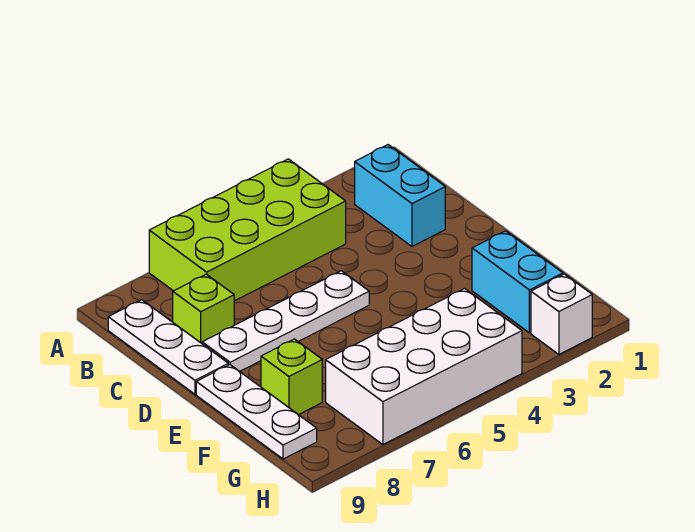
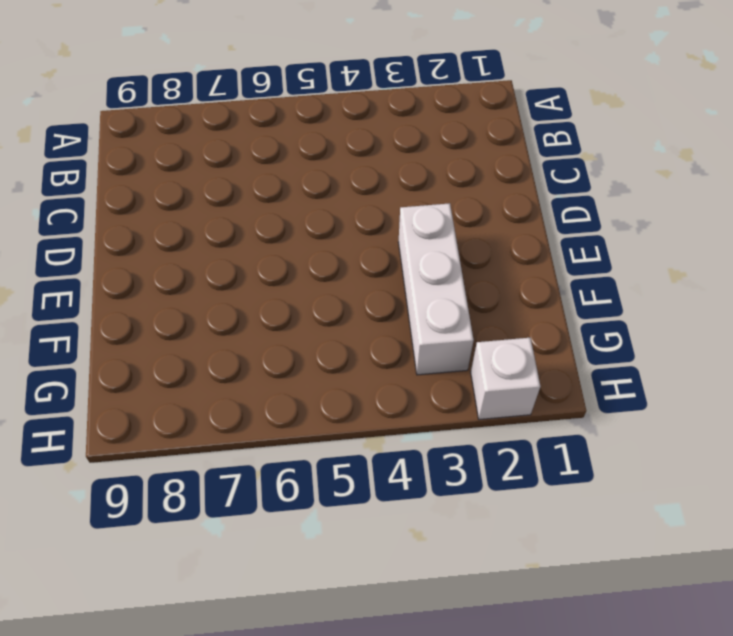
white brick E3:G3 level 1 -> none
none -> lime brick A4:B7 level 1
none -> cyan brick B2:C2 level 1

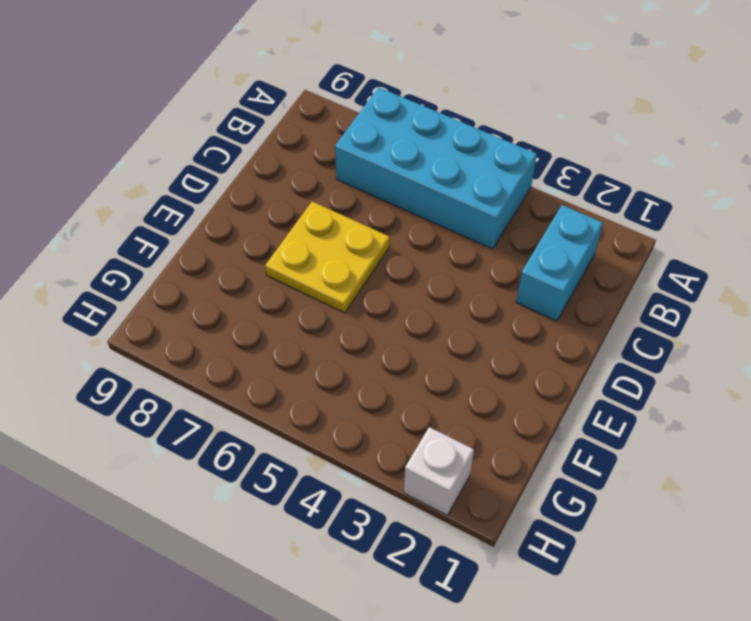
cyan brick A4:B7 level 1 -> lime brick A4:B7 level 1
yellow plate D6:E7 level 1 -> white plate D5:D8 level 1
none -> white plate B9:D9 level 1
none -> lime brick C8 level 1

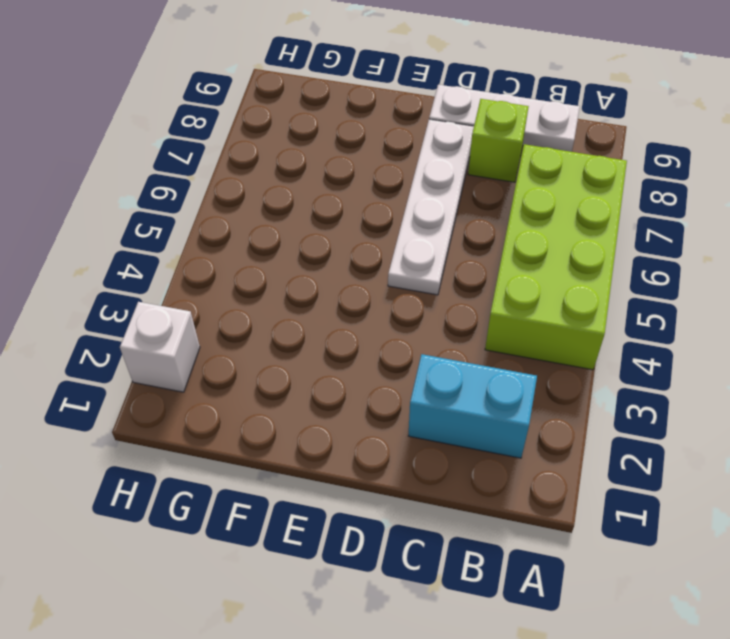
none -> white plate E9:G9 level 1
none -> cyan brick F2:G2 level 1

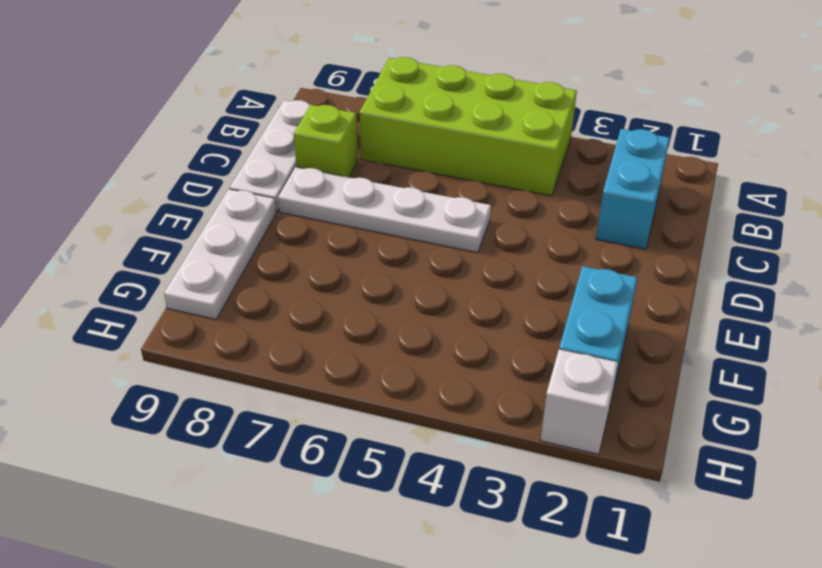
none -> lime brick F8 level 1
none -> white brick G4:H7 level 1

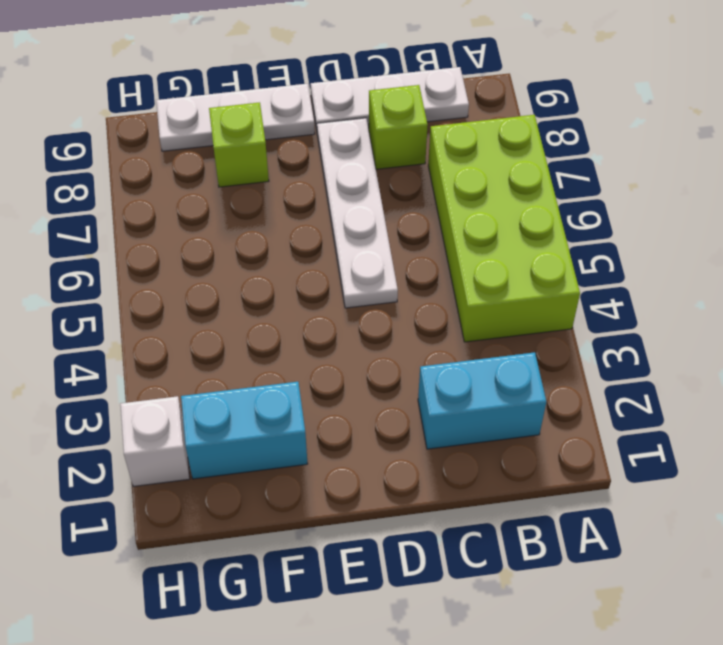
none -> white brick G4:H7 level 1

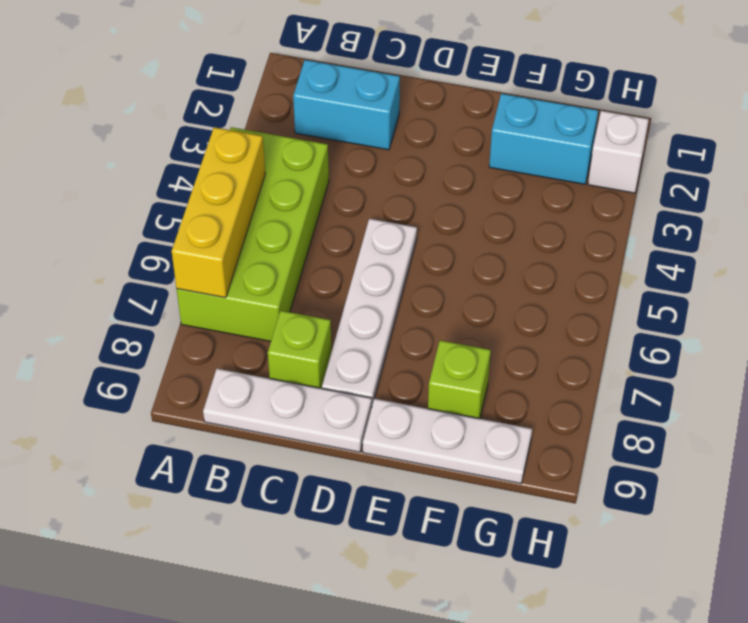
yellow brick A5:A7 level 2 -> none
none -> white brick G4:H7 level 1

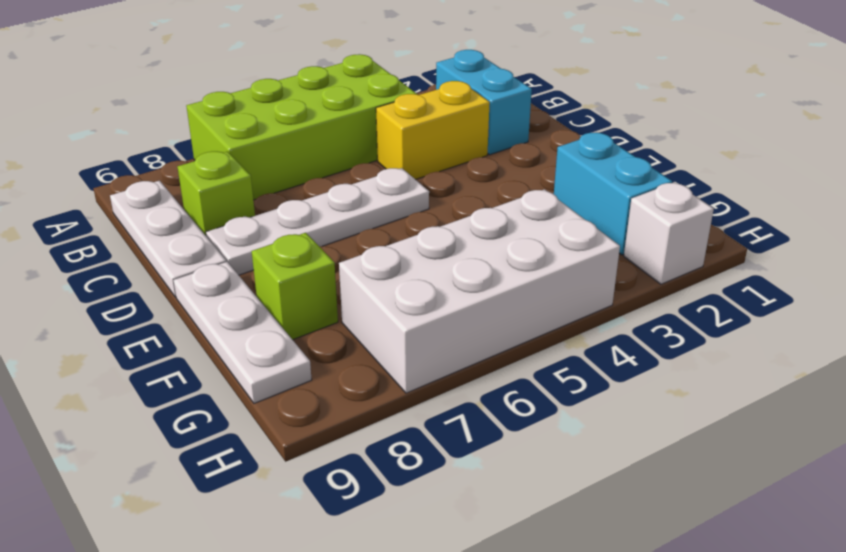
yellow brick C3:C4 level 1 -> none

